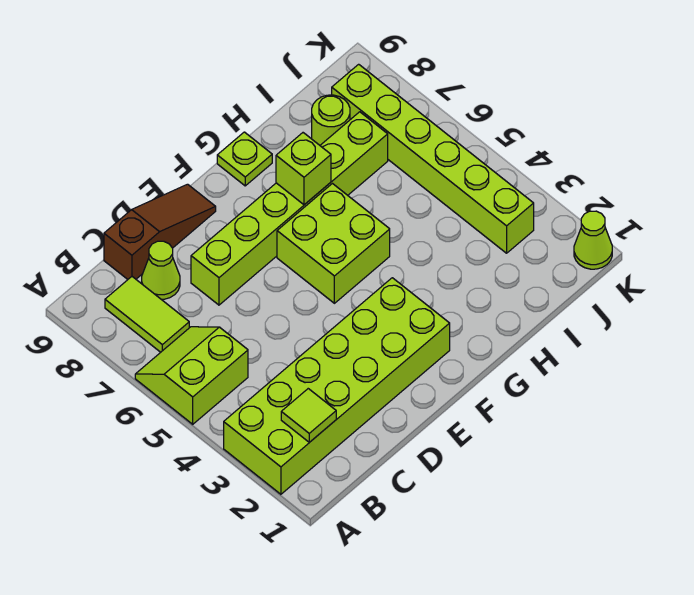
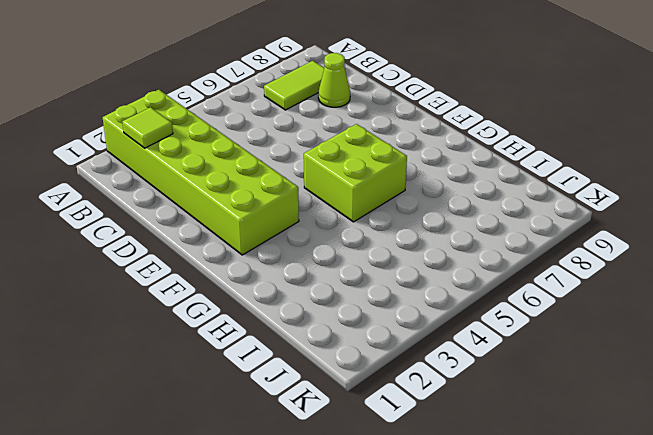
none -> lime slope A5:B6 level 1 top 5
none -> brown slope C9:E9 level 1 top C
none -> lime brick D7:I7 level 1

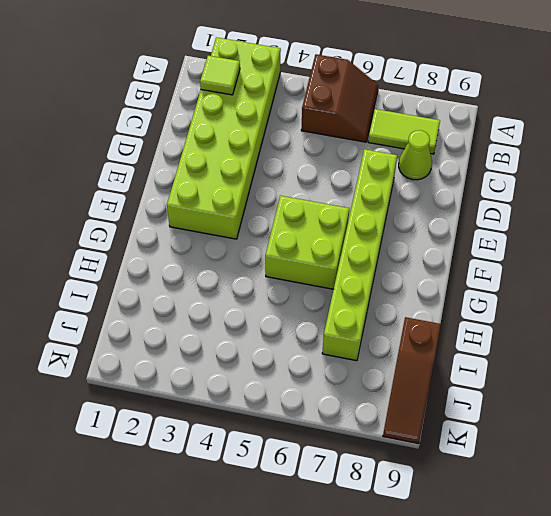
brown slope A5:B6 level 1 top 5 -> lime slope A5:B6 level 1 top 5
brown slope I9:K9 level 1 top I -> brown slope C9:E9 level 1 top C
none -> lime plate G9 level 1
none -> lime round brick I8 level 1
none -> lime brick J3:J8 level 1

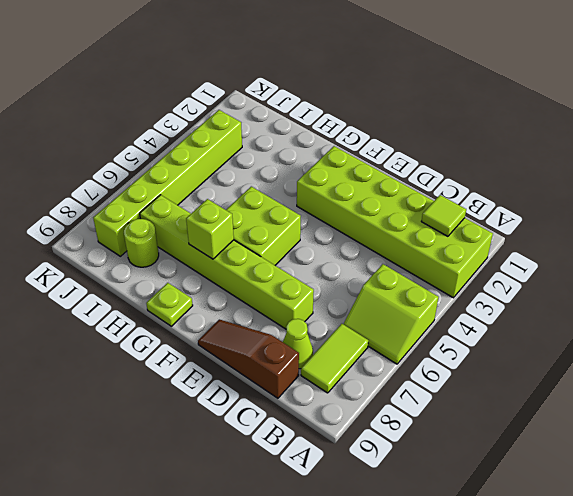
none -> lime cone K1 level 1

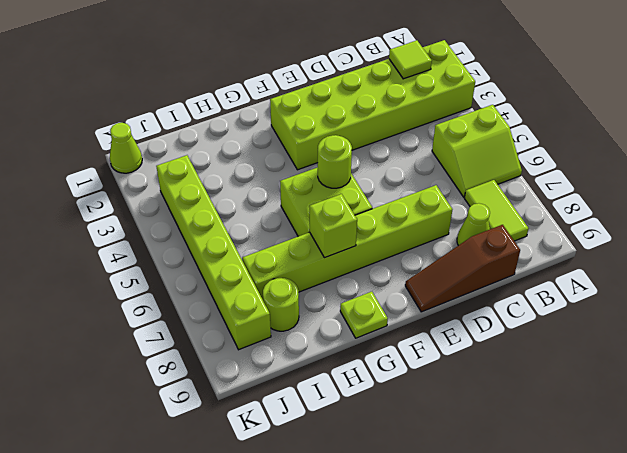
lime round brick F5 level 2 -> none

